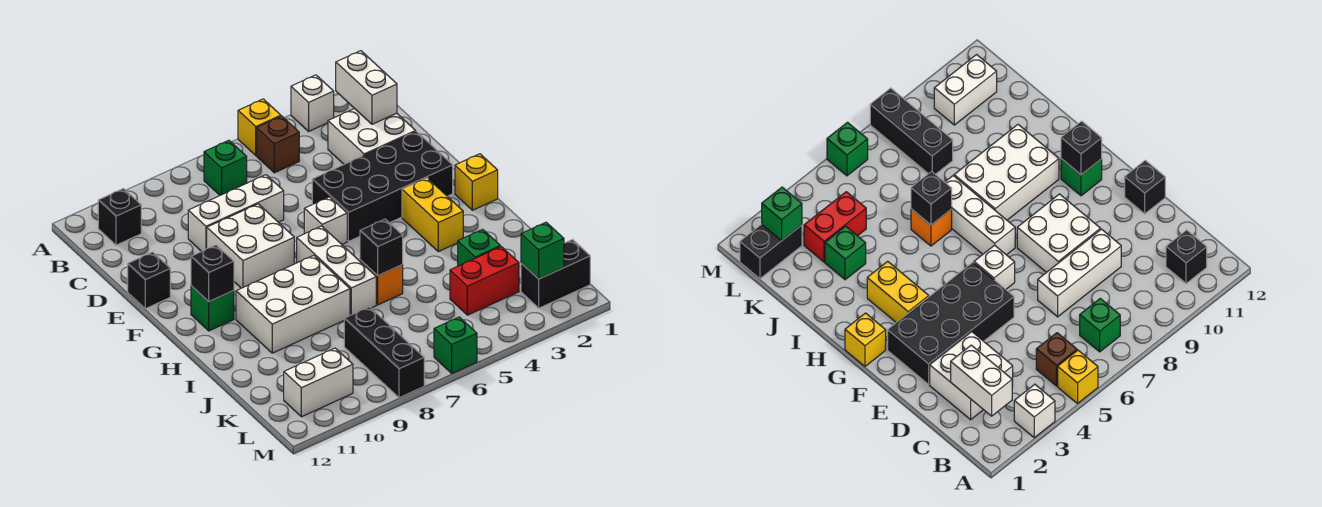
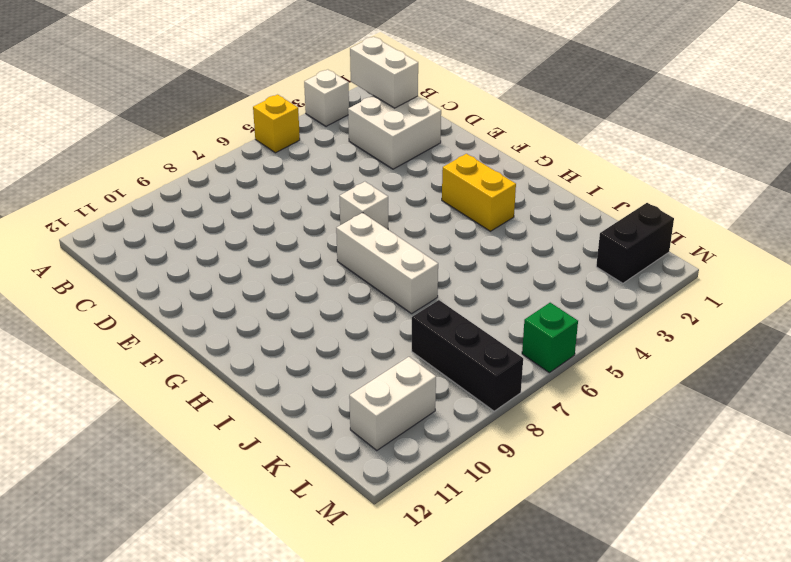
none -> brown brick B5 level 1
none -> green brick B7 level 1
none -> black brick B11 level 1

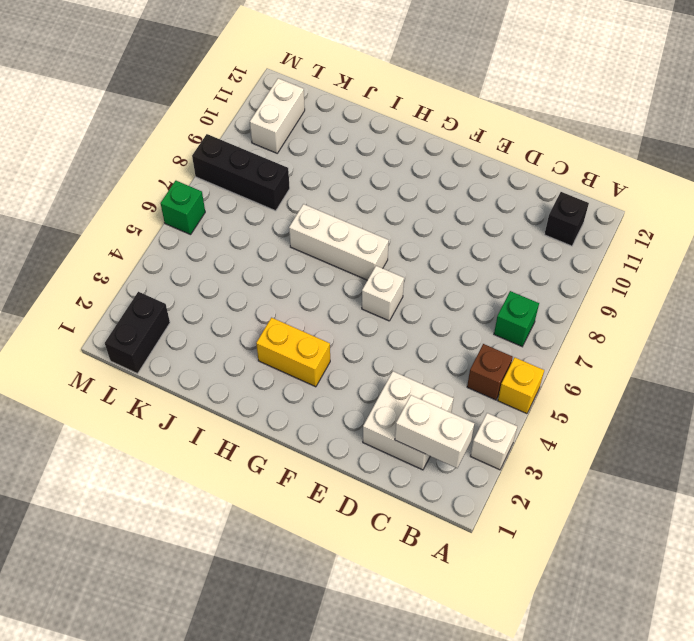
none -> white brick D7:D9 level 1
none -> black brick E2:F5 level 1
none -> white brick E8:F9 level 1

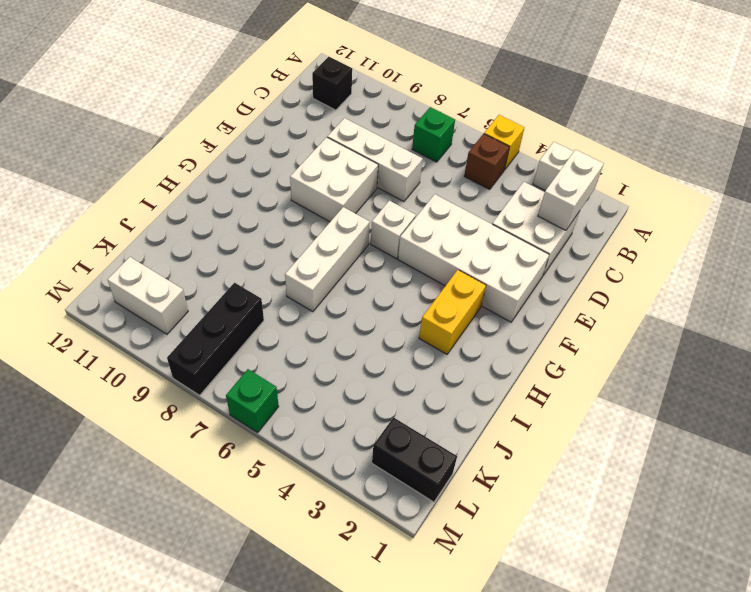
white brick E2:F5 level 1 -> black brick E2:F5 level 1
none -> black brick E12 level 1
none -> yellow brick G1 level 1
none -> green brick G11 level 1

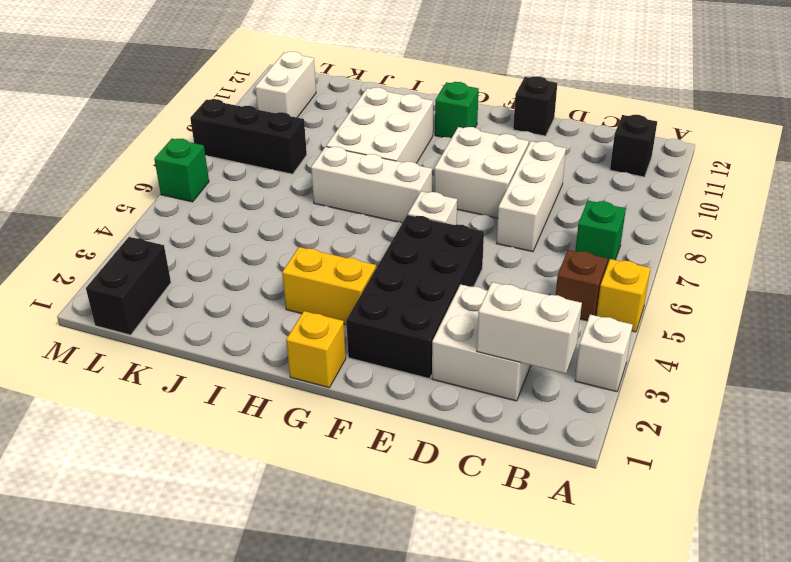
none -> orange brick I6 level 1
none -> green brick J3 level 1
none -> red brick K3:K4 level 1

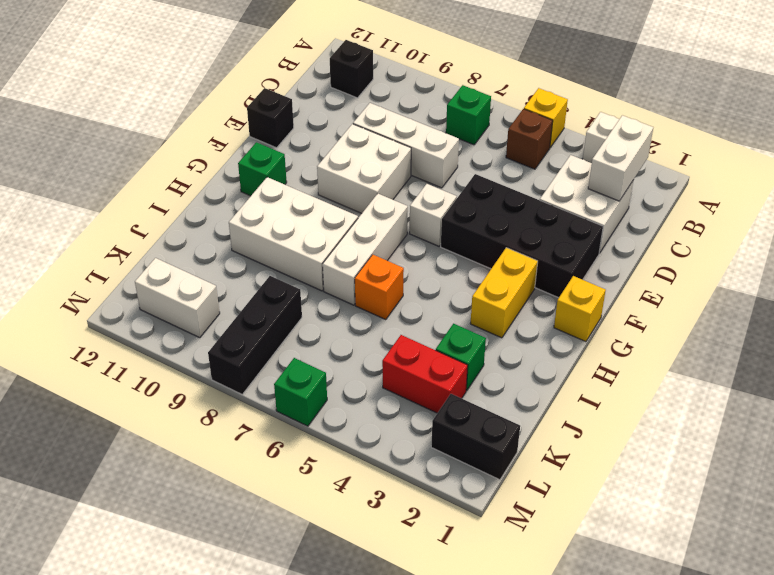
none -> black brick G11 level 2
none -> black brick I6 level 2
none -> green brick L2 level 2

